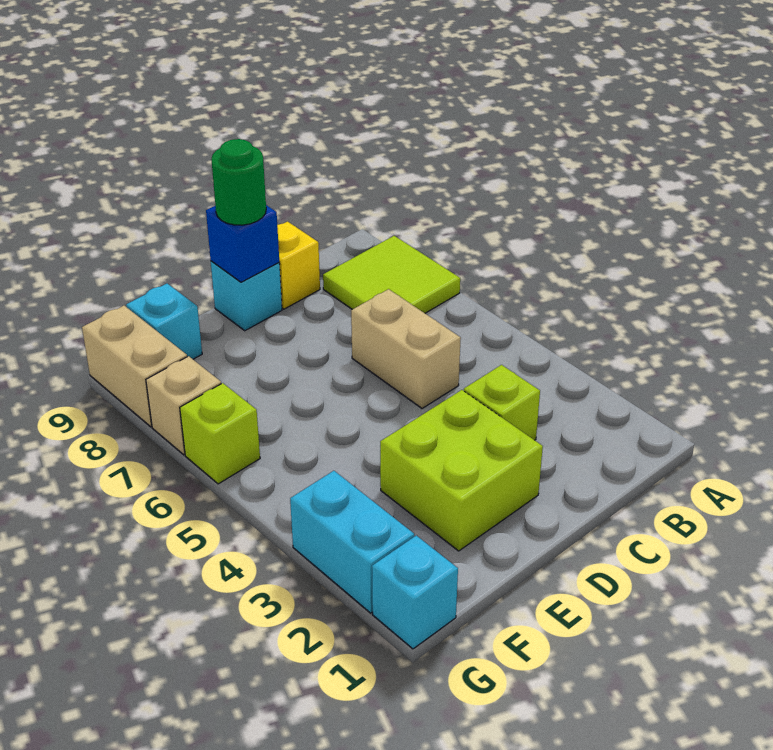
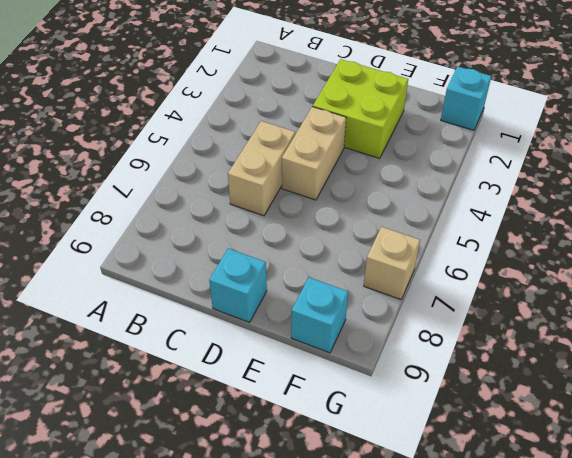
tan brick D4:D5 level 1 -> tan brick G8:G9 level 1
none -> lime tile A7:B8 level 1
none -> lime brick C3 level 1
none -> yellow brick C9 level 1

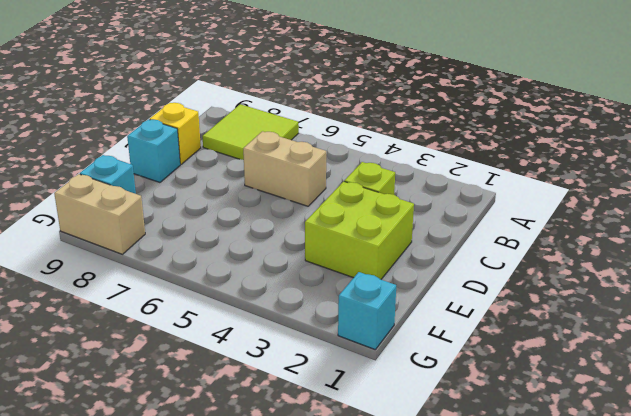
none -> cyan brick G2:G3 level 1
none -> lime brick G6 level 1
none -> tan brick G7 level 1

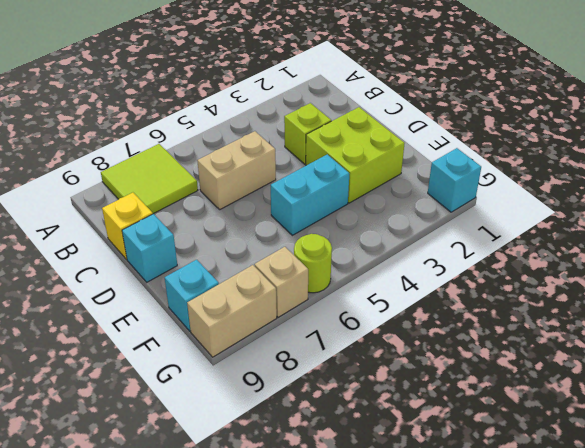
cyan brick E4:E5 level 1 -> cyan brick G2:G3 level 1
lime round brick G6 level 1 -> lime brick G6 level 1
none -> blue brick D9 level 2
none -> green round brick D9 level 3

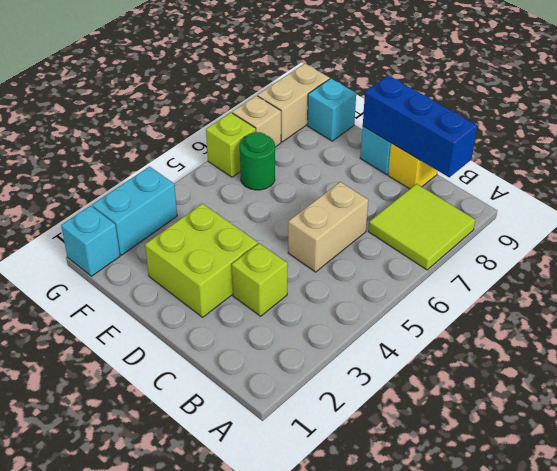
blue brick B9:D9 level 2 -> blue brick D9 level 2
green round brick F6 level 1 -> green round brick D9 level 3

